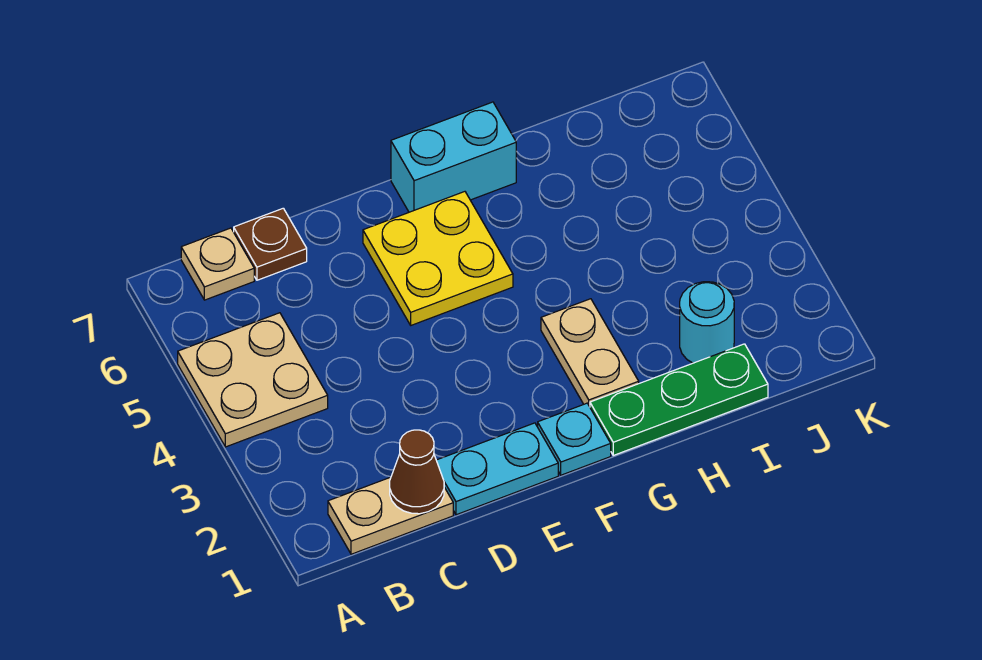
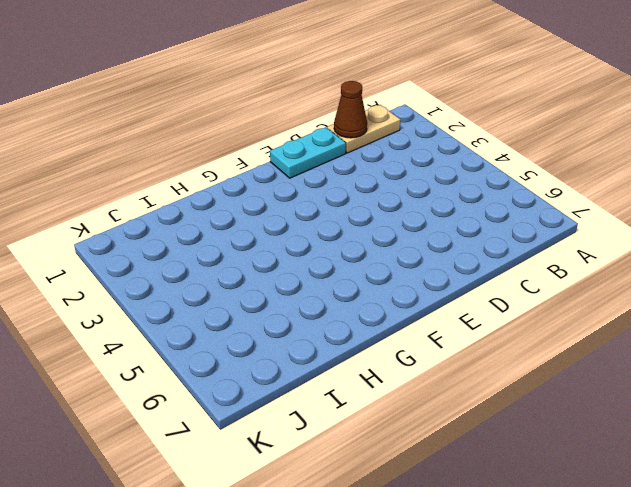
none -> tan plate A4:B5 level 1
none -> tan plate B7 level 1
none -> brown plate C7 level 1

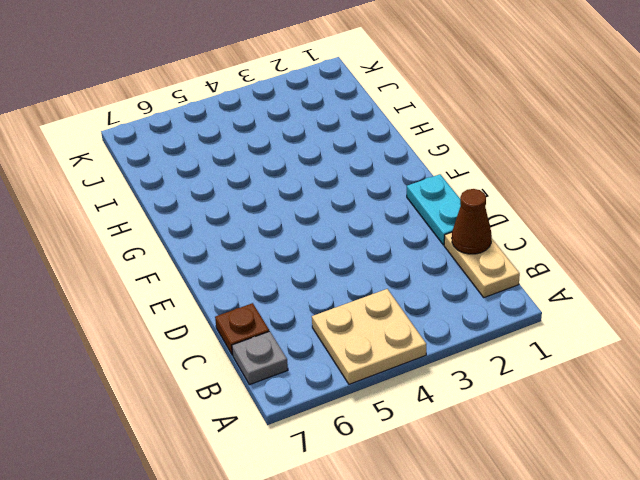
grey plate B7 level 1 -> tan plate B7 level 1
none -> yellow plate E5:F6 level 1
none -> cyan plate F1 level 1
none -> cyan brick F7:G7 level 1

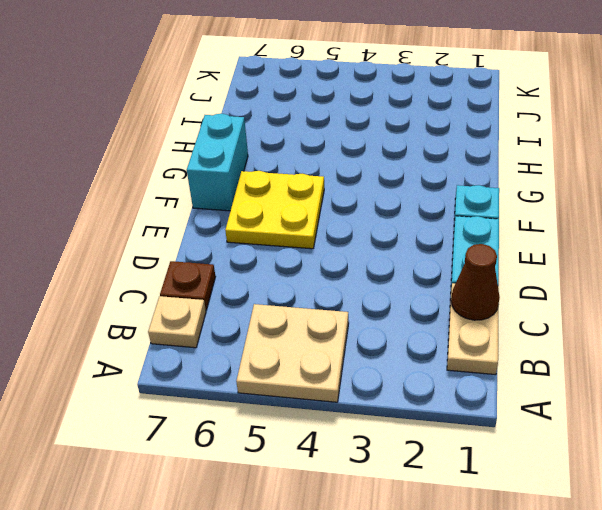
none -> green plate G1:I1 level 1
none -> tan plate G2:G3 level 1
none -> cyan round brick I2 level 1

